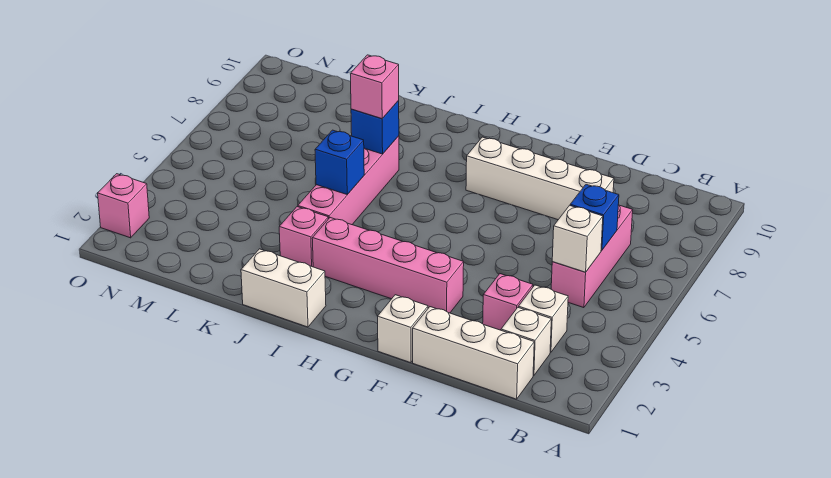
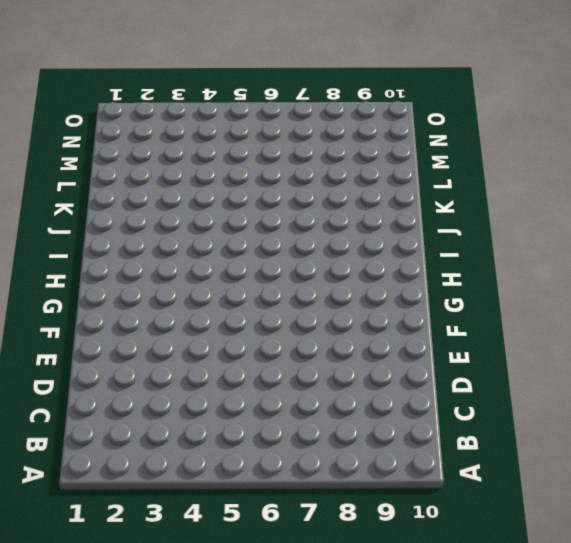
none -> white brick C1:E1 level 1
none -> white brick C2 level 1
none -> white brick C3 level 1

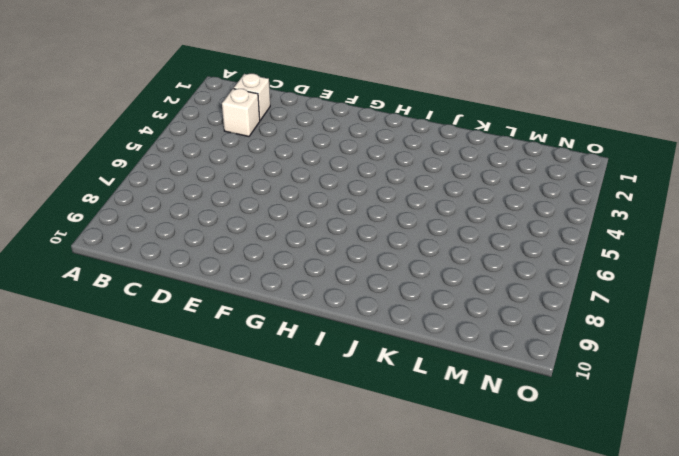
none -> white brick C1:E1 level 1
none -> pink brick C5:C7 level 1
none -> pink brick D3 level 1

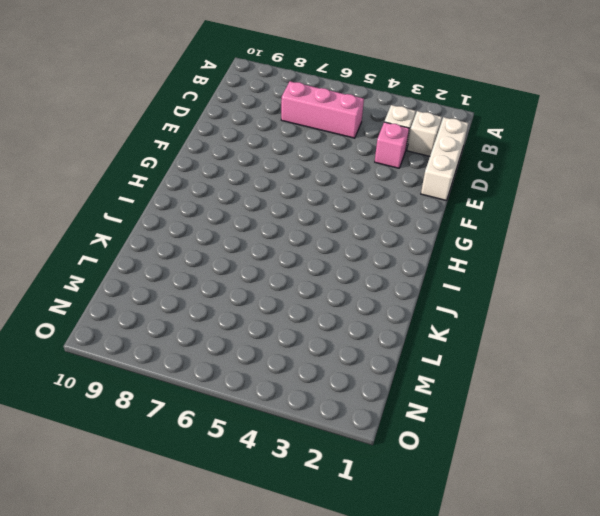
none -> white brick D8:G8 level 1
none -> white brick F1 level 1
none -> pink brick F3:I3 level 1

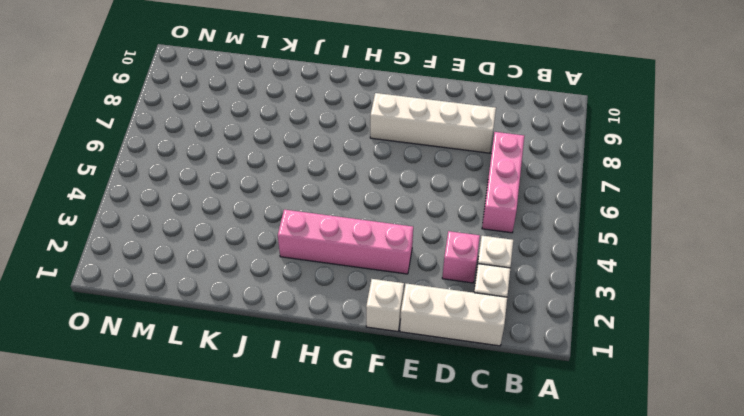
none -> white brick I1:J1 level 1
none -> pink brick J3 level 1
none -> pink brick J4:J7 level 1

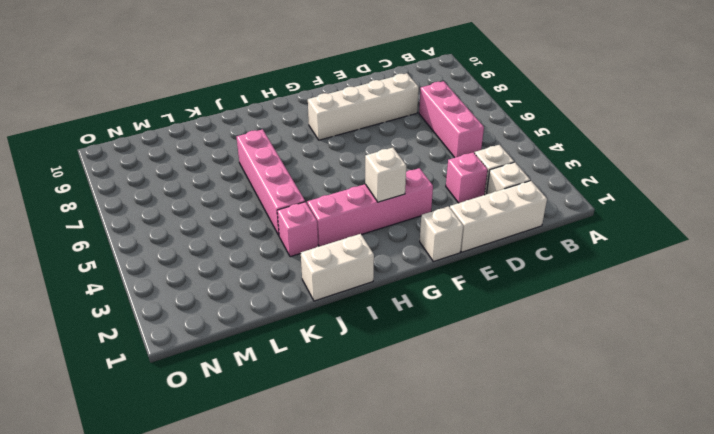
white brick G3 level 2 -> white brick C5 level 2
none -> pink brick O2 level 1
none -> blue brick C6 level 2
none -> blue brick J5 level 2

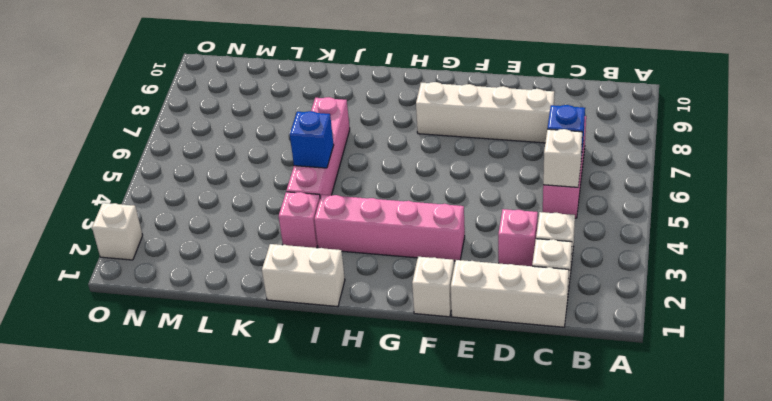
white brick O2 level 1 -> pink brick O2 level 1
none -> blue brick J7 level 2
none -> pink brick J7 level 3

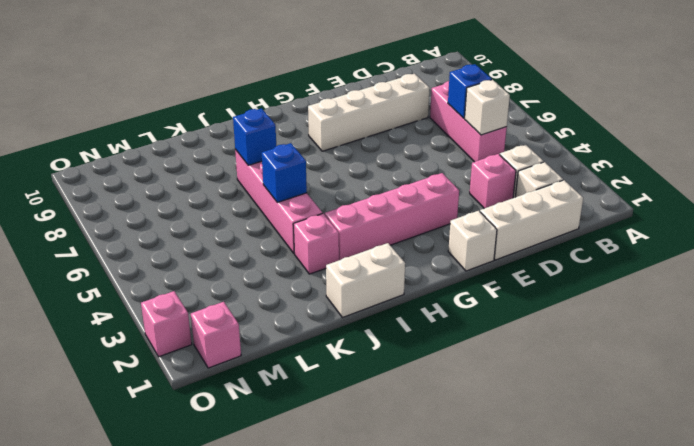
pink brick N1 level 1 -> pink brick J7 level 3

